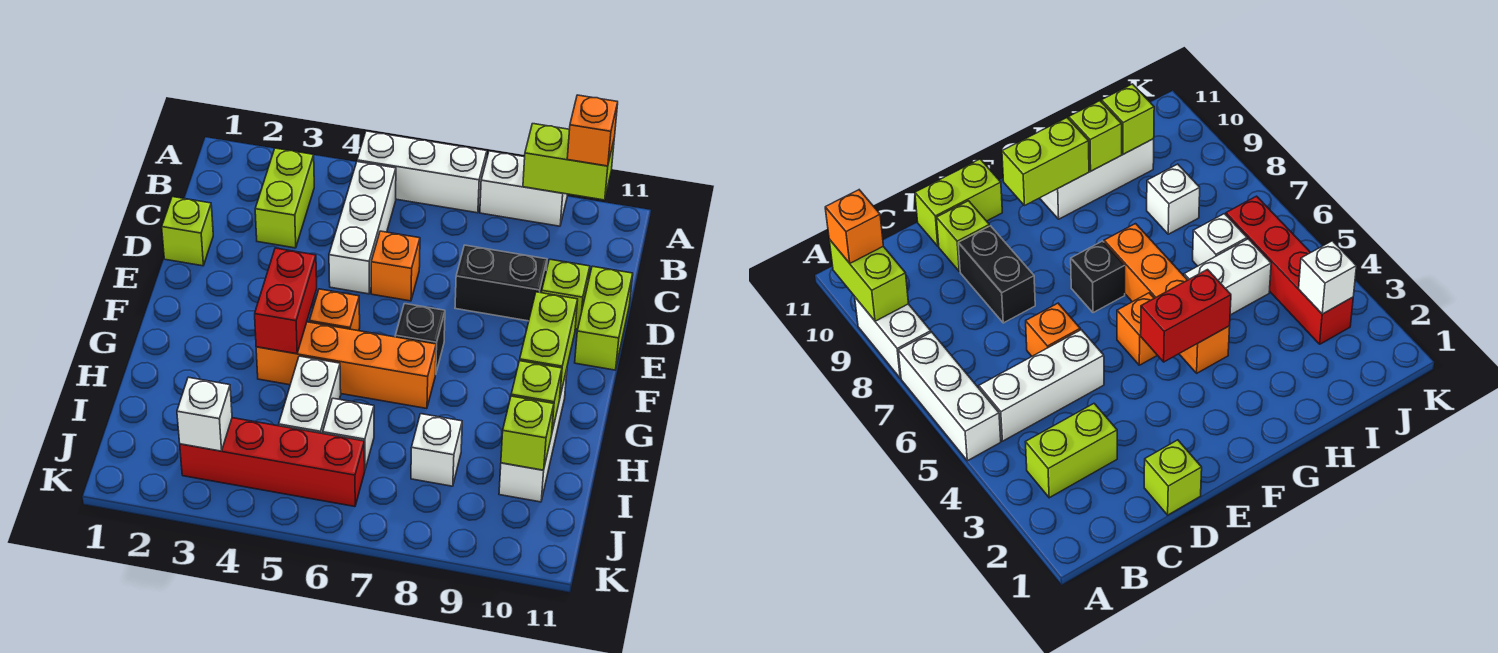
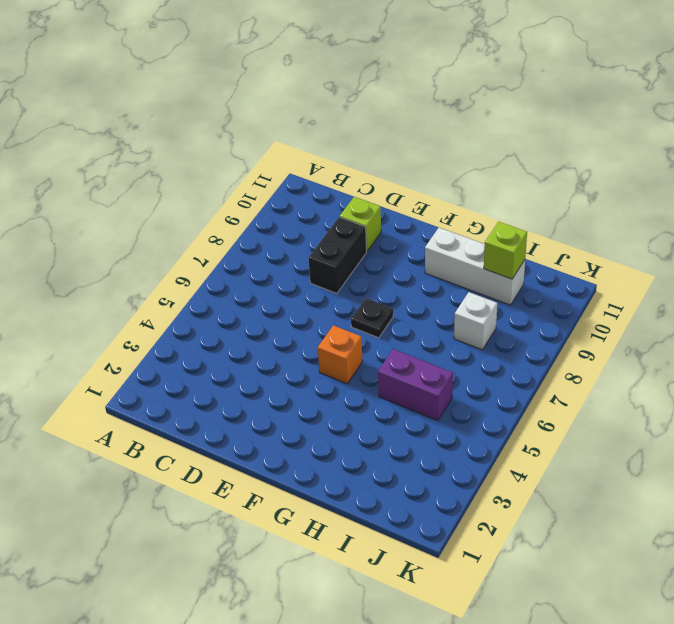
black plate F7 level 1 -> black brick F7 level 1
purple brick H5:I5 level 1 -> white brick H5:I5 level 1
none -> white brick A5:A7 level 1
none -> white brick A8:A9 level 1
none -> lime brick B3:C3 level 1

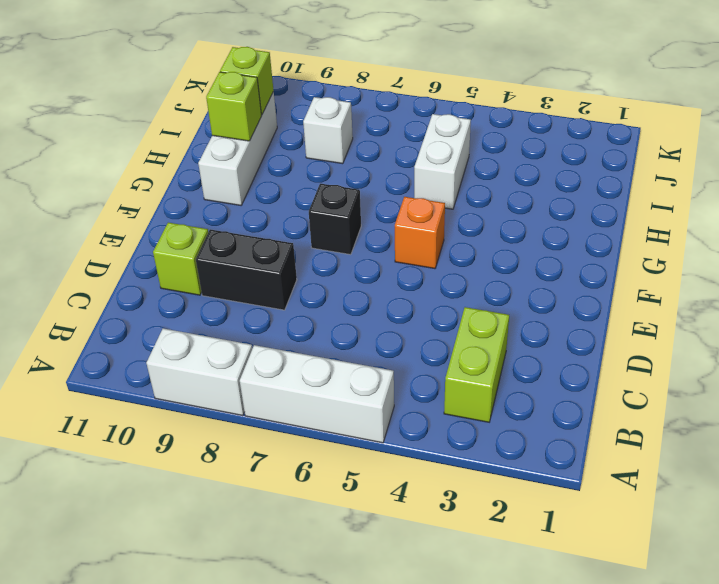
none -> white brick B5:D5 level 1
none -> lime brick D1 level 1
none -> orange brick D6 level 1

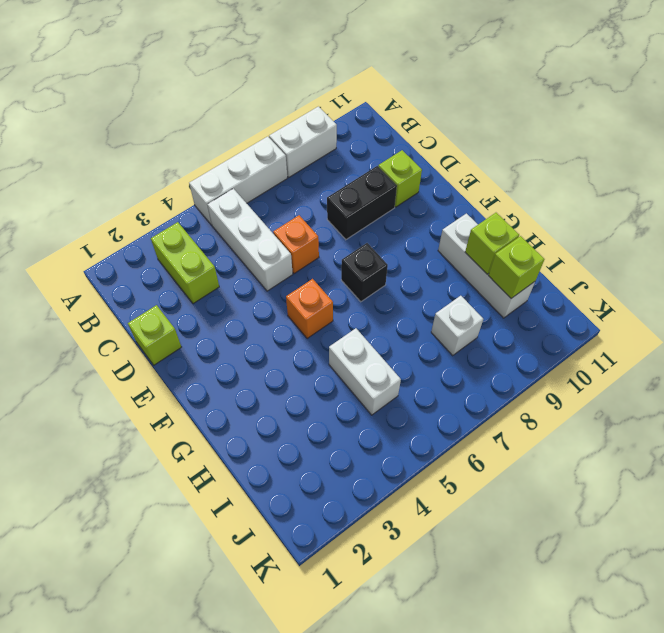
none -> lime brick D11:E11 level 1
none -> orange brick G4:G7 level 1
none -> white brick I6 level 1

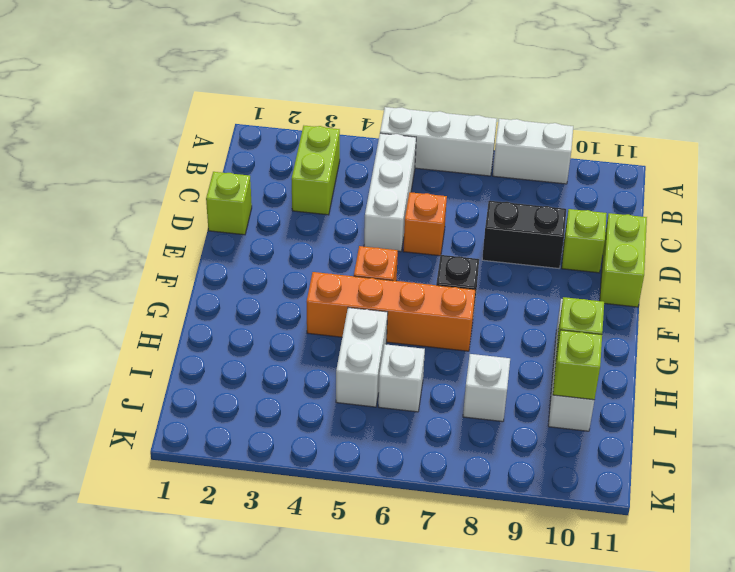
none -> red brick J3:J6 level 1
none -> lime brick A9:A10 level 2
none -> red brick F4:G4 level 2

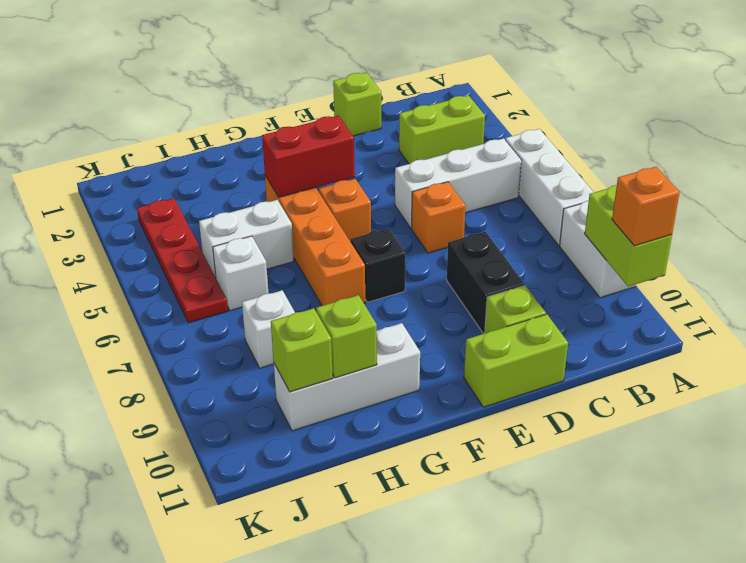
red plate J3:J6 level 1 -> red brick J3:J6 level 1
none -> lime brick F10:G10 level 2
none -> white brick J3 level 2

